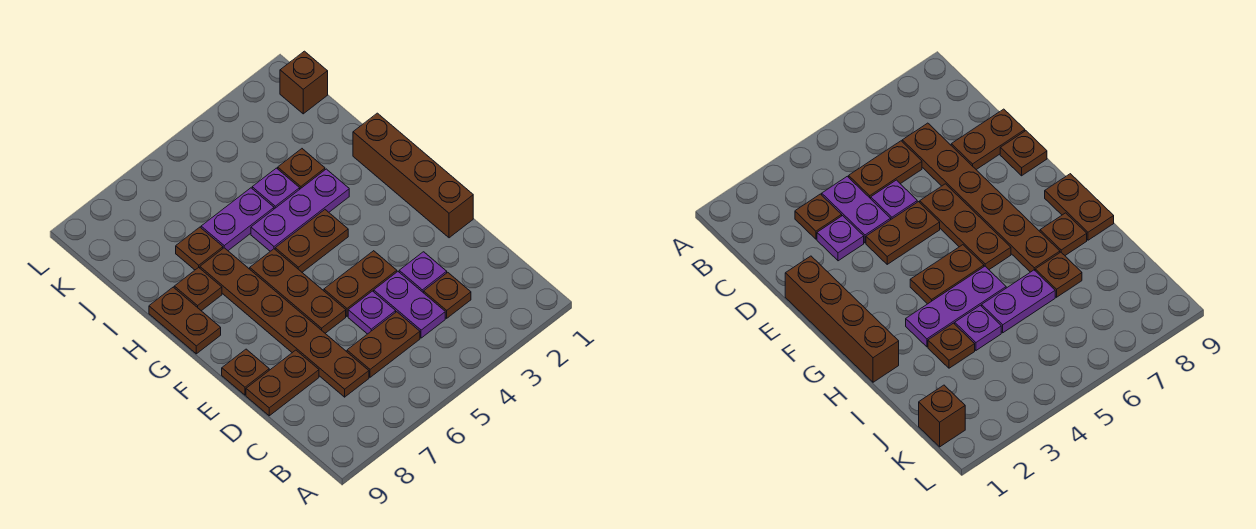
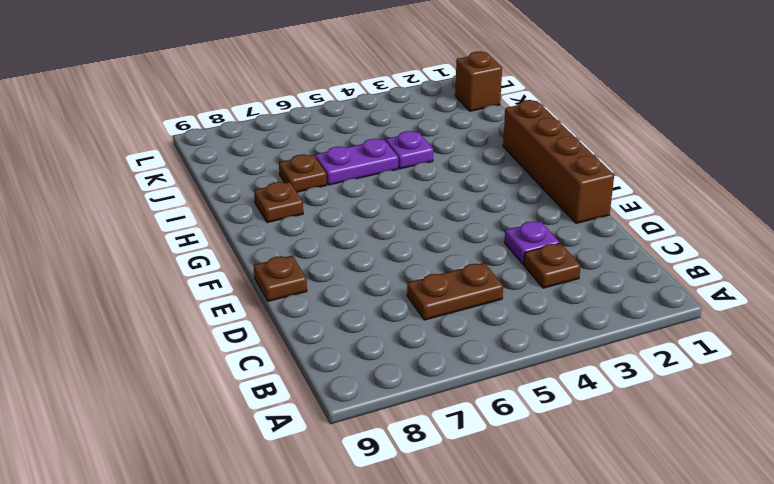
none -> purple plate C4:D4 level 1
none -> brown plate C7:H7 level 1
none -> purple plate D5 level 1

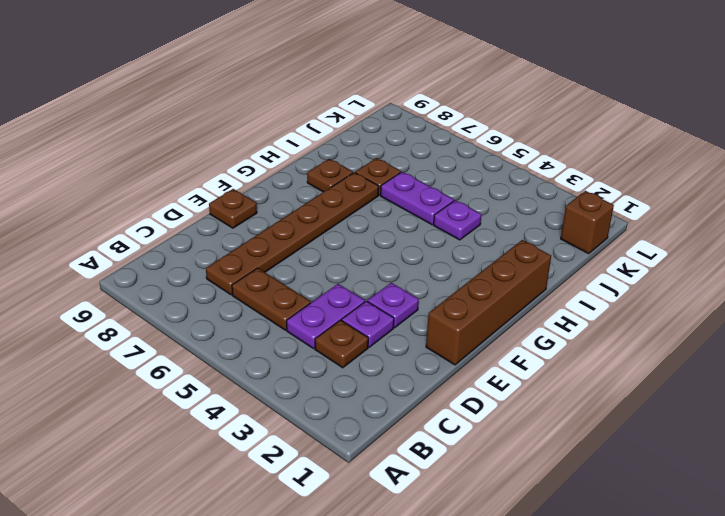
purple plate E3 level 1 -> purple plate D5 level 1
none -> brown plate D8:D9 level 1
none -> brown plate E4:E5 level 1
none -> brown plate E6:G6 level 1

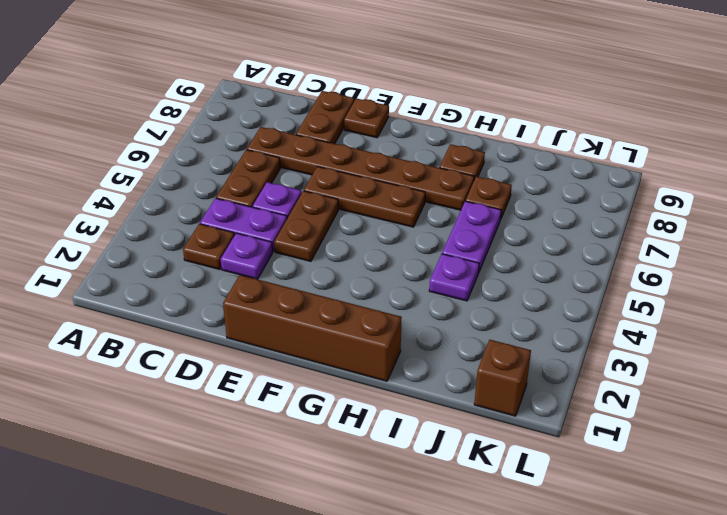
none -> brown plate G4:G5 level 1
none -> brown plate G9:H9 level 1
none -> purple plate H3:H5 level 1

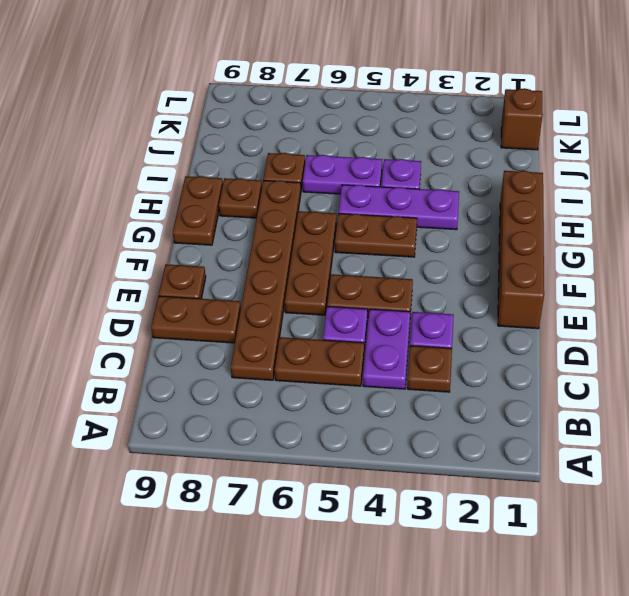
none -> brown plate I3 level 1

